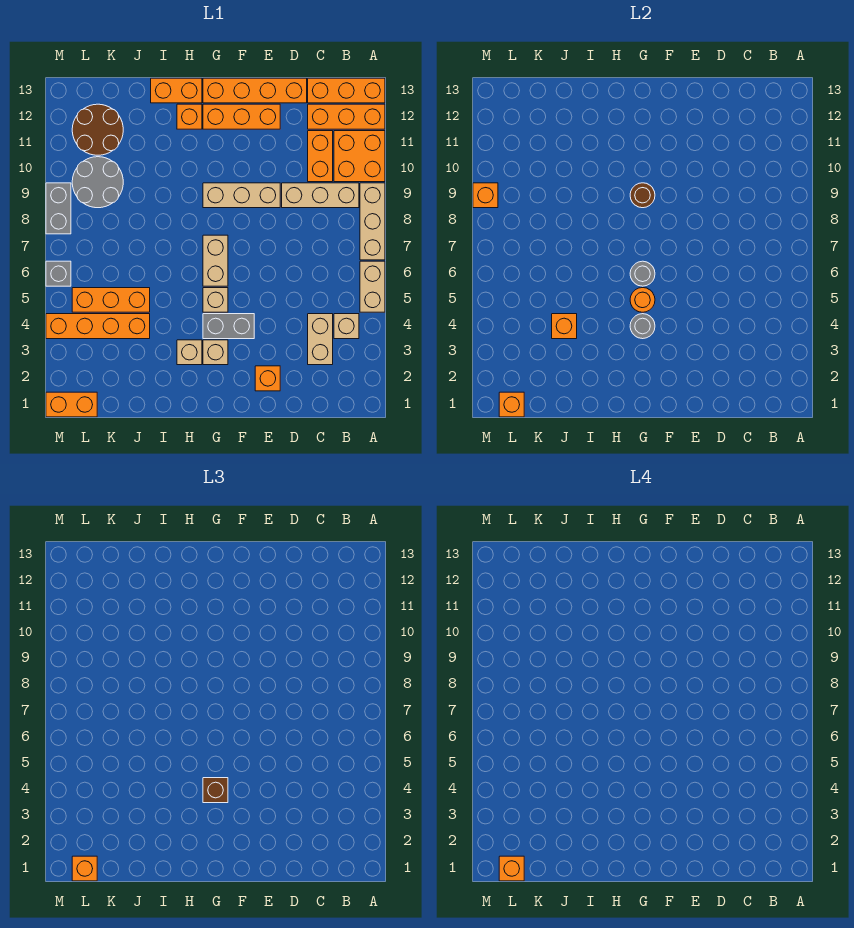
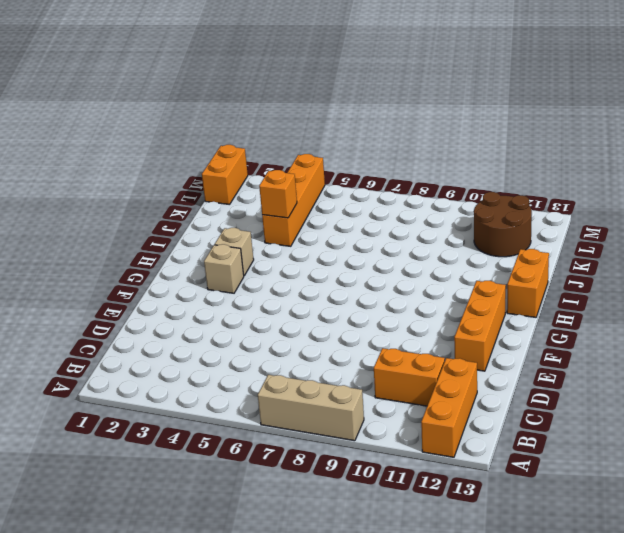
none -> tan brick A5:A6 level 1
none -> orange brick A10:B11 level 1
none -> orange brick A13:C13 level 1
none -> tan brick B4 level 1

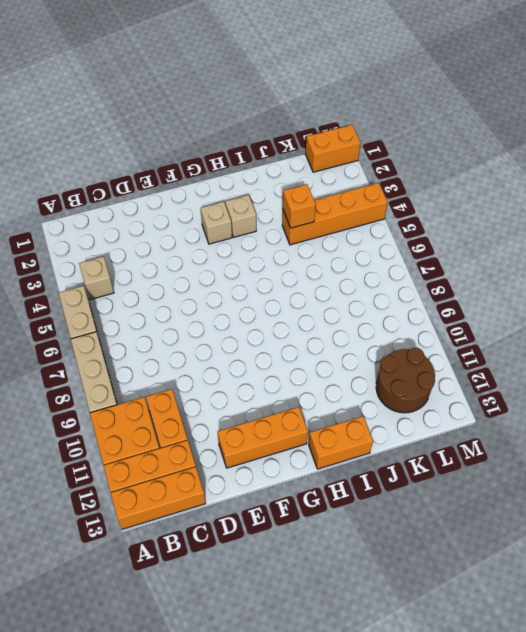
none -> tan brick B9:D9 level 1
none -> tan brick C3:C4 level 1
none -> orange brick D13:G13 level 1
none -> orange brick E2 level 1

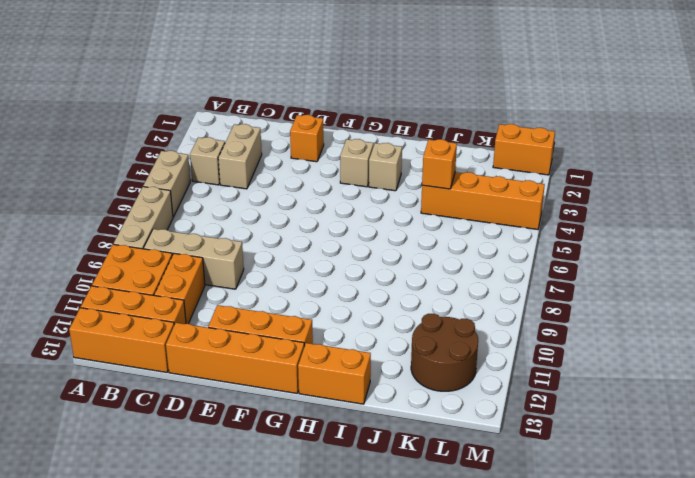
none -> tan brick E9:G9 level 1
none -> grey brick F4:G4 level 1
none -> tan brick G5 level 1
none -> tan brick G6:G7 level 1

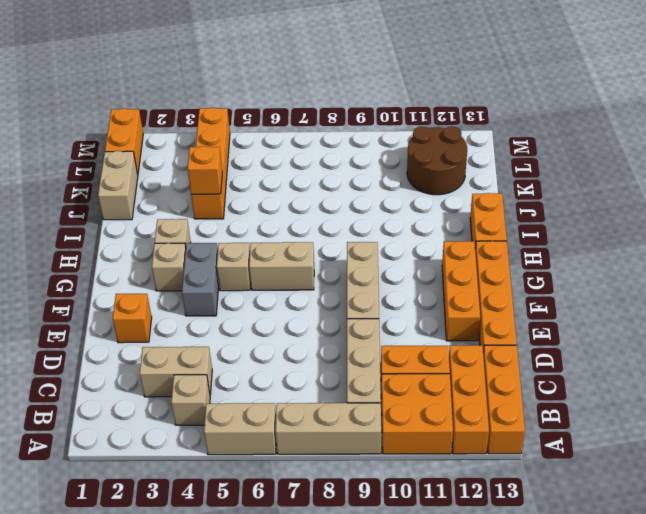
tan brick J1:K1 level 1 -> none
none -> orange brick H12 level 1
none -> orange brick J5:L5 level 1
none -> grey round brick K9:L10 level 1
none -> grey brick M6 level 1

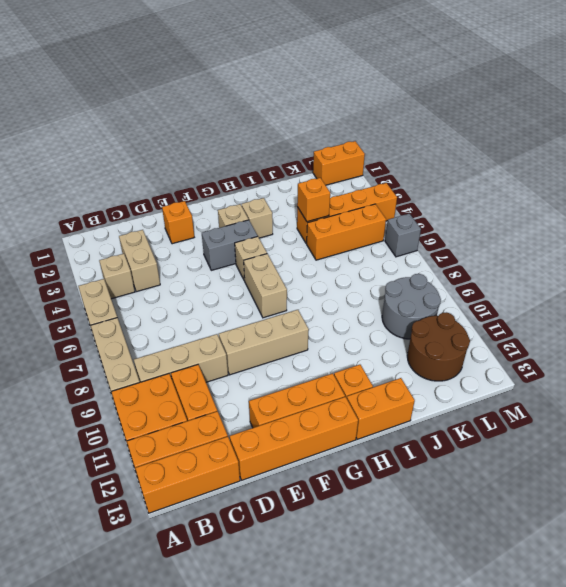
none -> grey brick M8:M9 level 1
none -> grey round brick G4 level 2
none -> orange round brick G5 level 2
none -> grey round brick G6 level 2

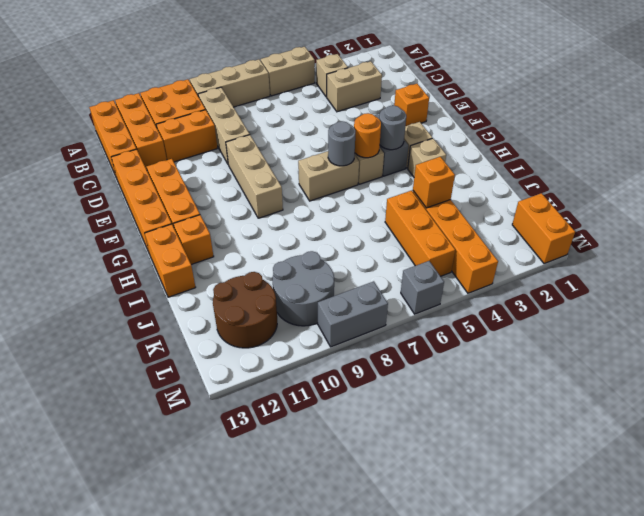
none -> brown round brick G9 level 2
none -> orange brick L1 level 2
none -> orange brick M9 level 2
none -> brown brick G4 level 3

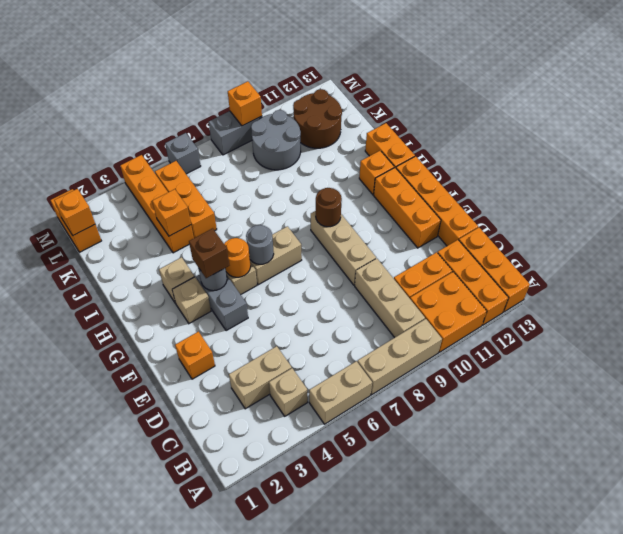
none -> orange brick L1 level 3
none -> orange brick L1 level 4

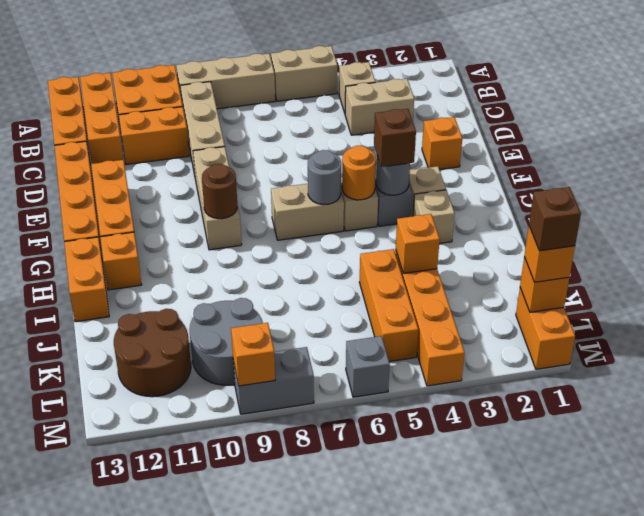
brown brick L1 level 4 -> orange brick L1 level 4

